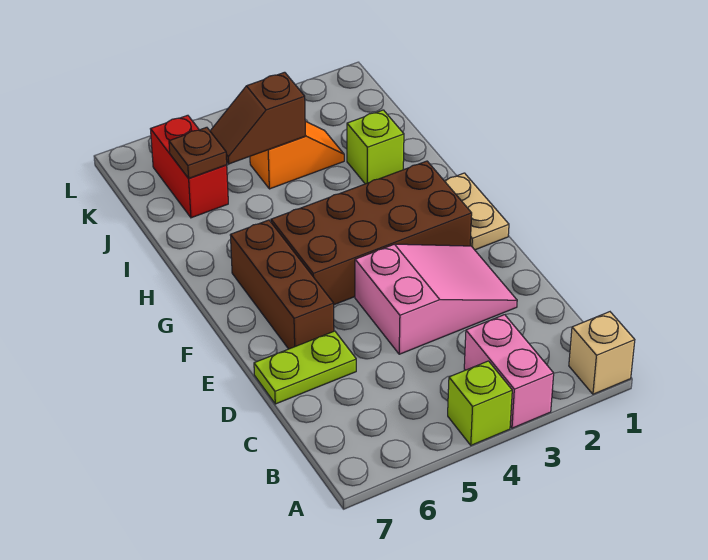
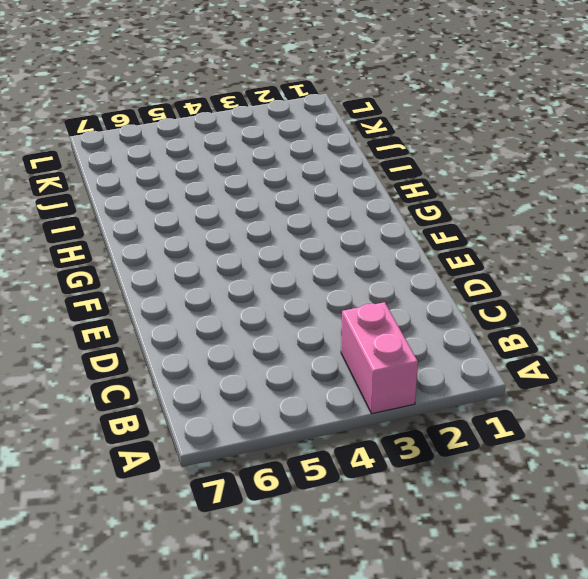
none -> tan brick A1 level 1
none -> lime brick A4 level 1
none -> pink slope D2:E4 level 1 top 4

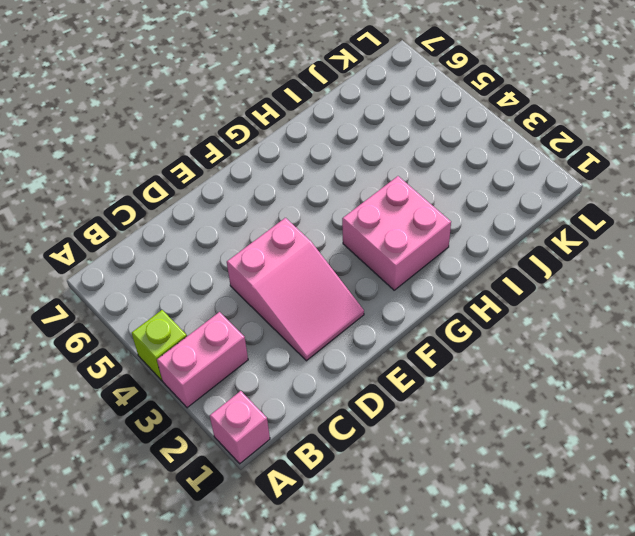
pink brick A1 level 1 -> tan brick A1 level 1
pink brick G2:H3 level 1 -> brown brick F2:G5 level 1
none -> lime plate D6:D7 level 1
none -> brown brick E6:G6 level 1
none -> tan plate F1:G1 level 1

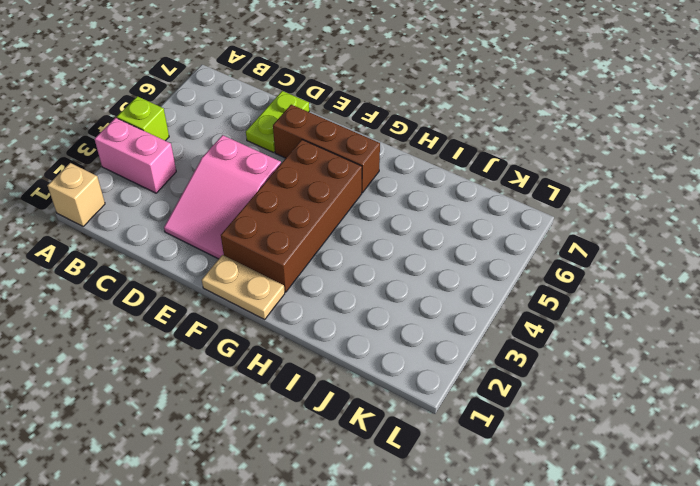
none -> lime brick I2 level 1
none -> orange slope J3:J4 level 1 top 4
none -> red brick J6:K6 level 1

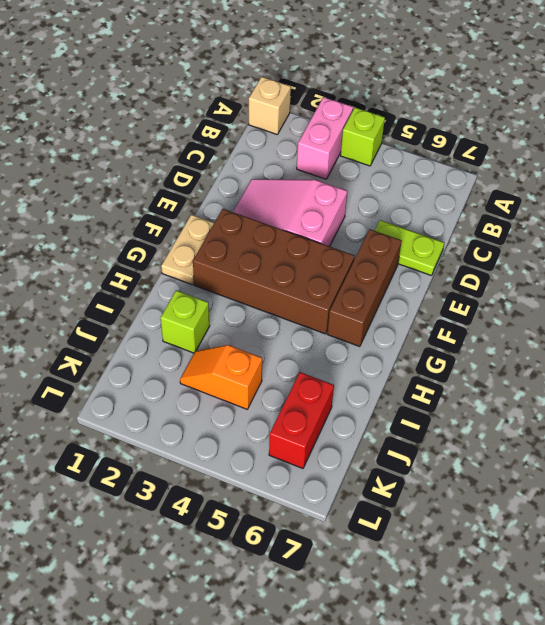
none -> brown slope J4:J5 level 2 top 4
none -> brown plate J6 level 2

